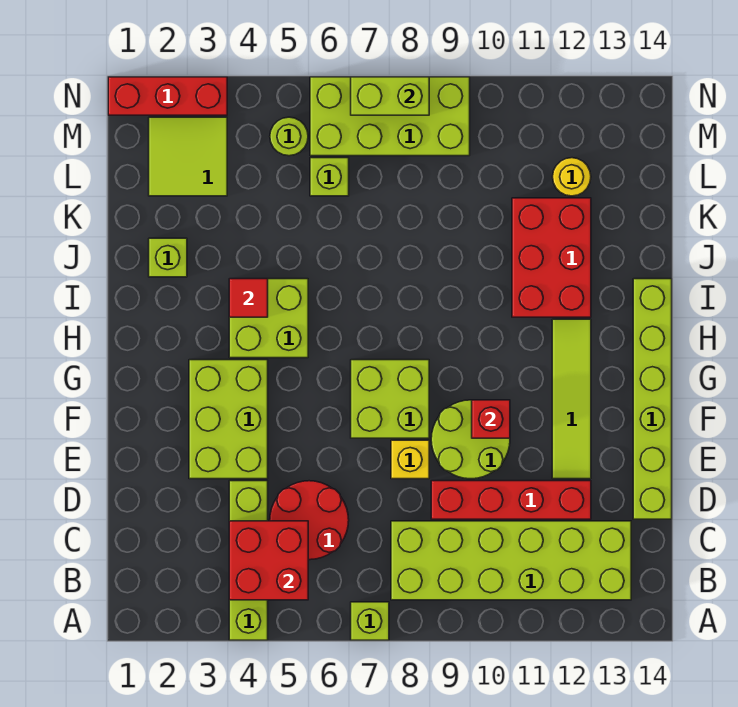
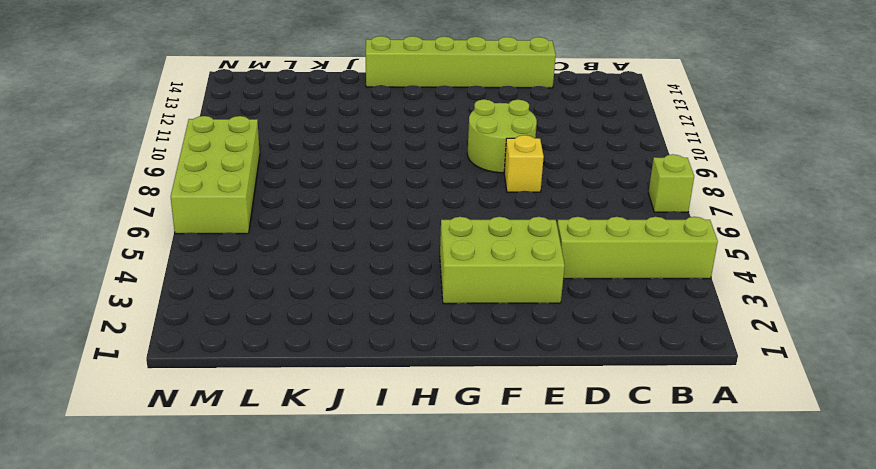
none -> lime brick B8:C13 level 1
none -> red round brick C5:D6 level 1
none -> red brick D9:D12 level 1

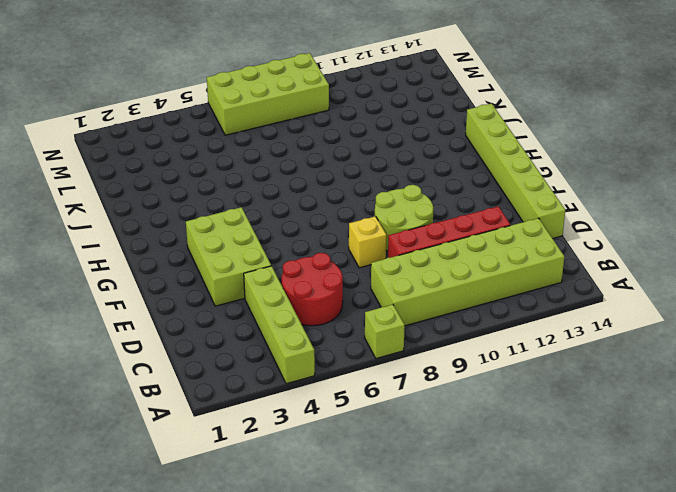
none -> lime tile E12:H12 level 1
none -> lime brick F7:G8 level 1
none -> lime brick H4:I5 level 1

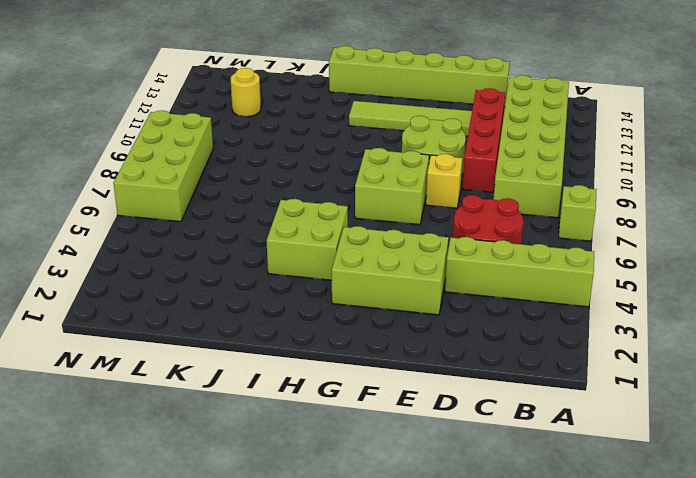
none -> red brick I11:K12 level 1
none -> lime brick J2 level 1
none -> lime tile L2:M3 level 1

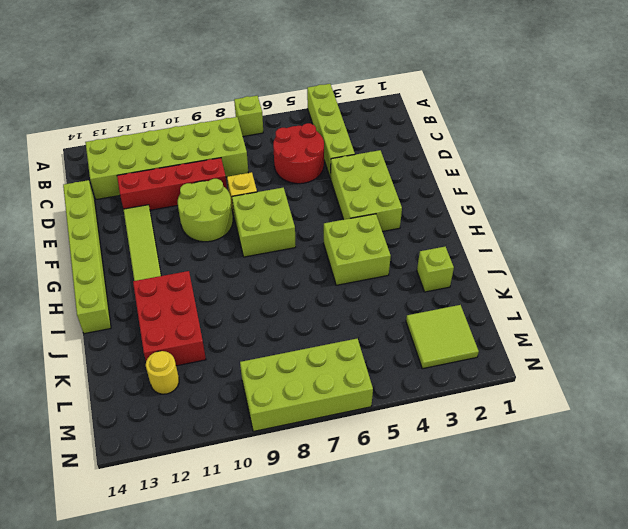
none -> lime brick L6 level 1
none -> lime round brick M5 level 1
none -> red brick N1:N3 level 1

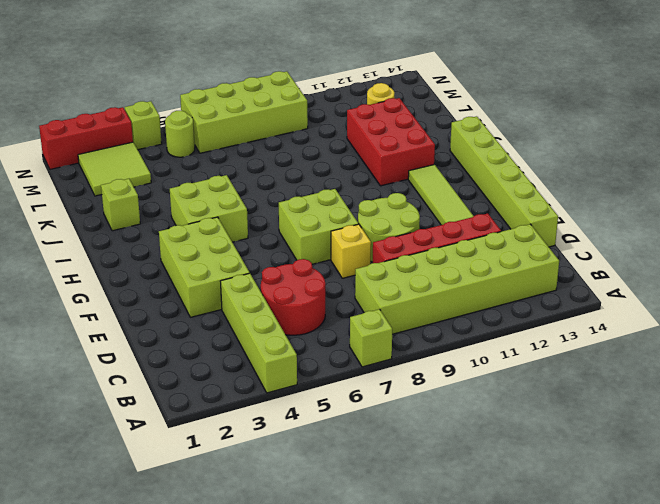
lime brick N4 level 1 -> lime brick L6 level 1
none -> red brick B4:C5 level 2
none -> red brick F10 level 2
none -> red tile I4 level 2

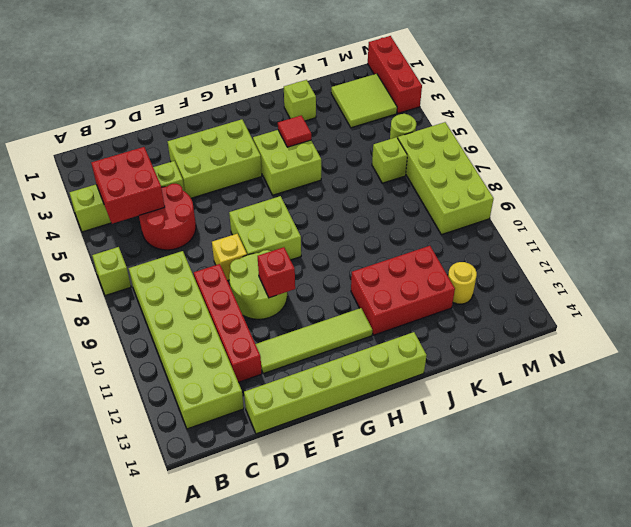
none -> lime brick N7:N8 level 2

